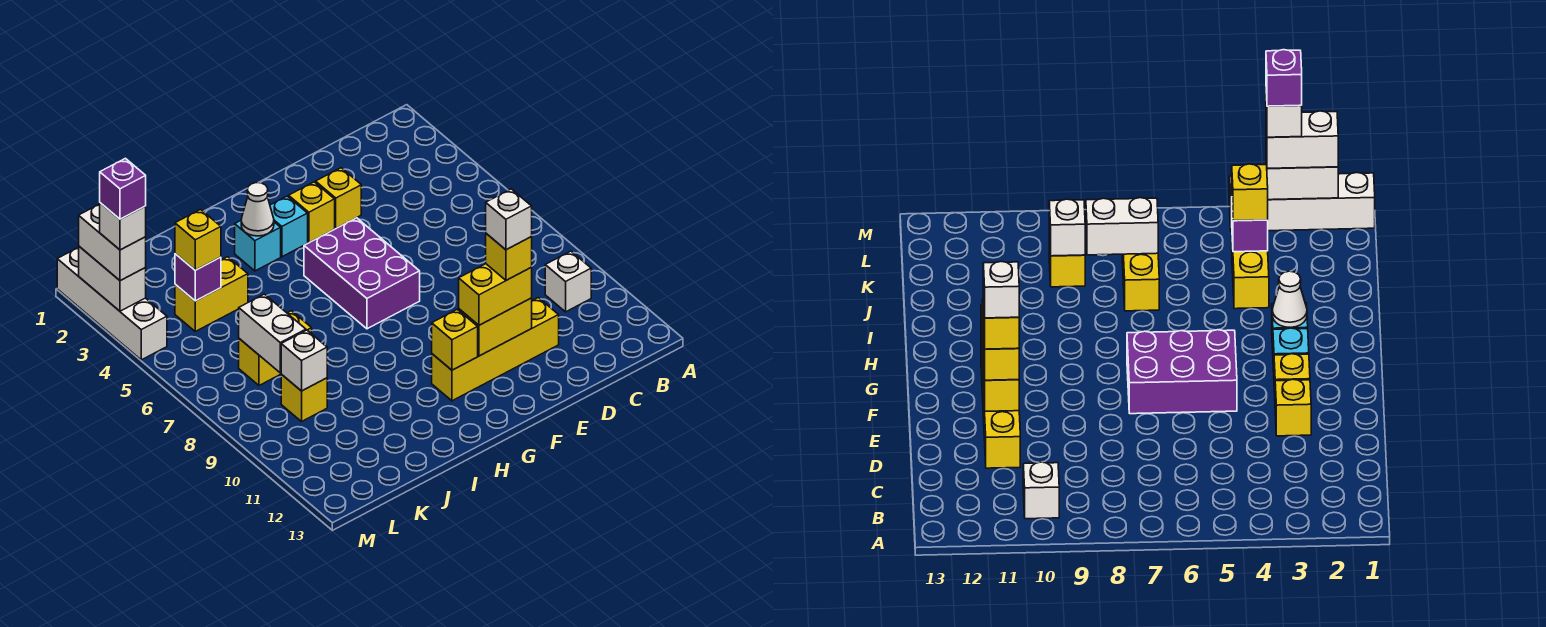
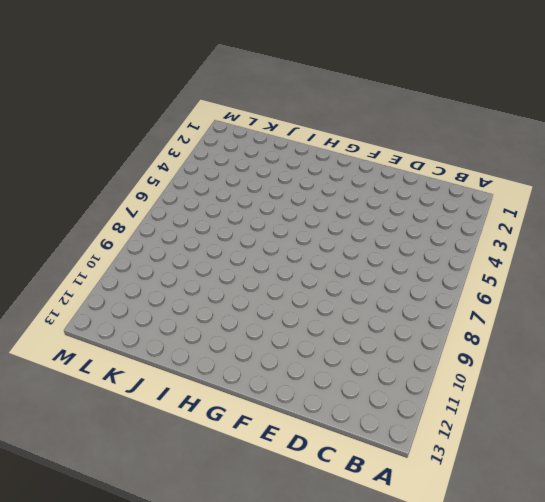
none -> white brick B10 level 1
none -> yellow brick D11:G11 level 1
none -> yellow brick E3 level 1

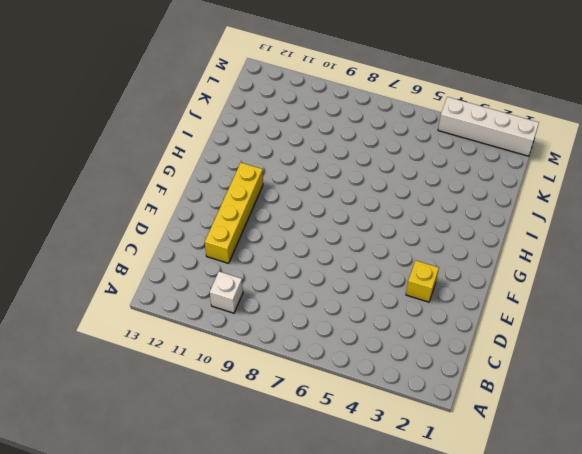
none -> yellow brick F3 level 1
none -> purple brick F5:G7 level 1
none -> cyan brick G3 level 1

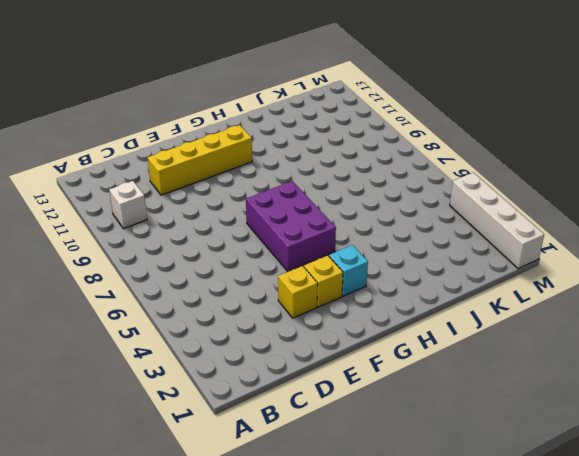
none -> cyan brick H3 level 1
none -> yellow brick J4:K4 level 1
none -> yellow brick J7:K7 level 1

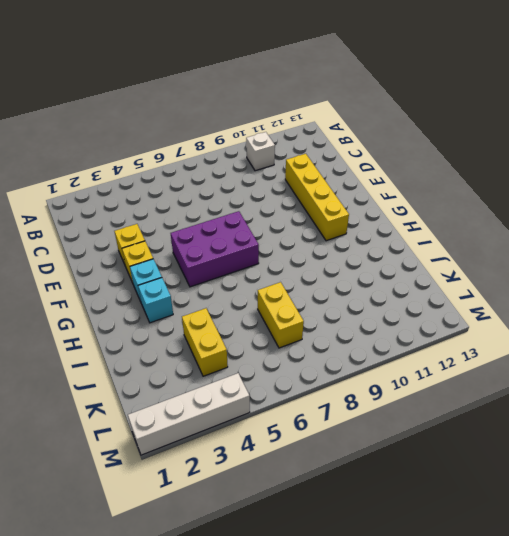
none -> yellow brick K9 level 1
none -> yellow brick E11:F11 level 2
none -> yellow brick G11 level 2

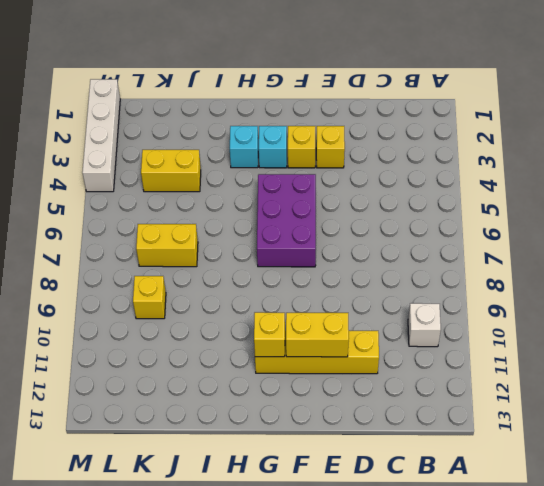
none -> white cone H3 level 2
none -> purple brick K4 level 2
none -> white brick K7:K8 level 2

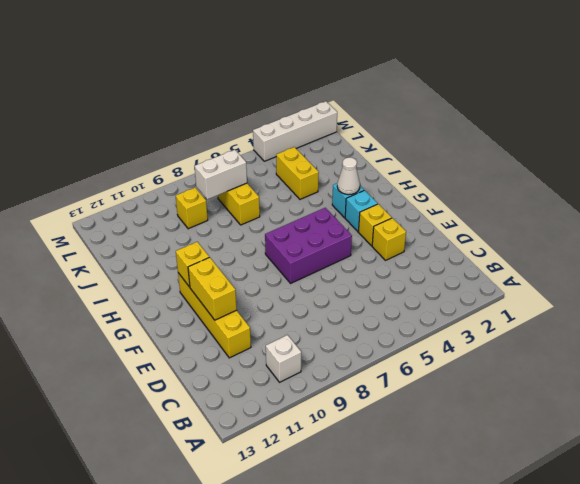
none -> purple brick K4 level 2
none -> white brick K9 level 2
none -> white brick M2:M3 level 2

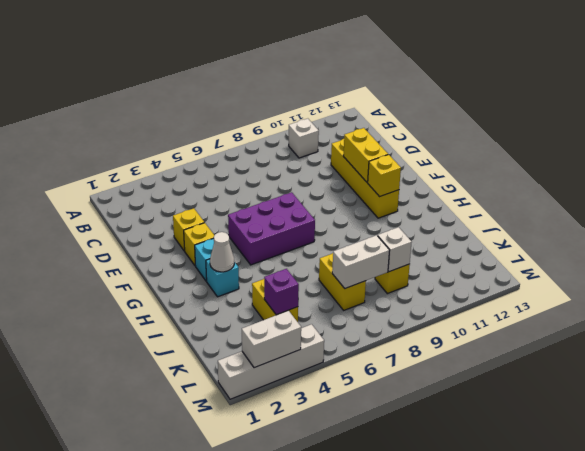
none -> yellow brick E11:F11 level 3
none -> yellow brick K4 level 3
none -> white brick M2:M3 level 3

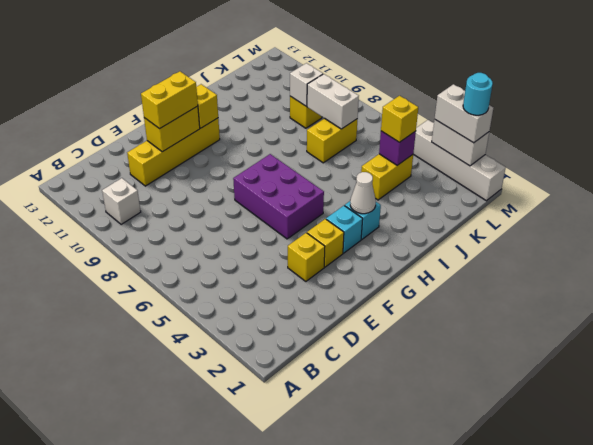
cyan round brick M2 level 4 -> none
none -> yellow brick E11 level 4
none -> white brick M3 level 4
none -> white brick E11 level 5

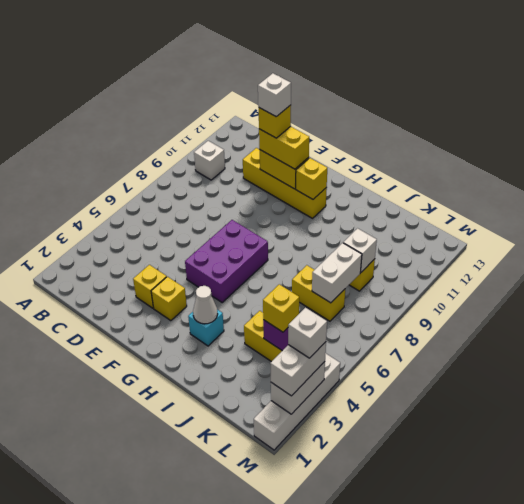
none -> cyan brick G3 level 1
none -> purple brick M3 level 5

